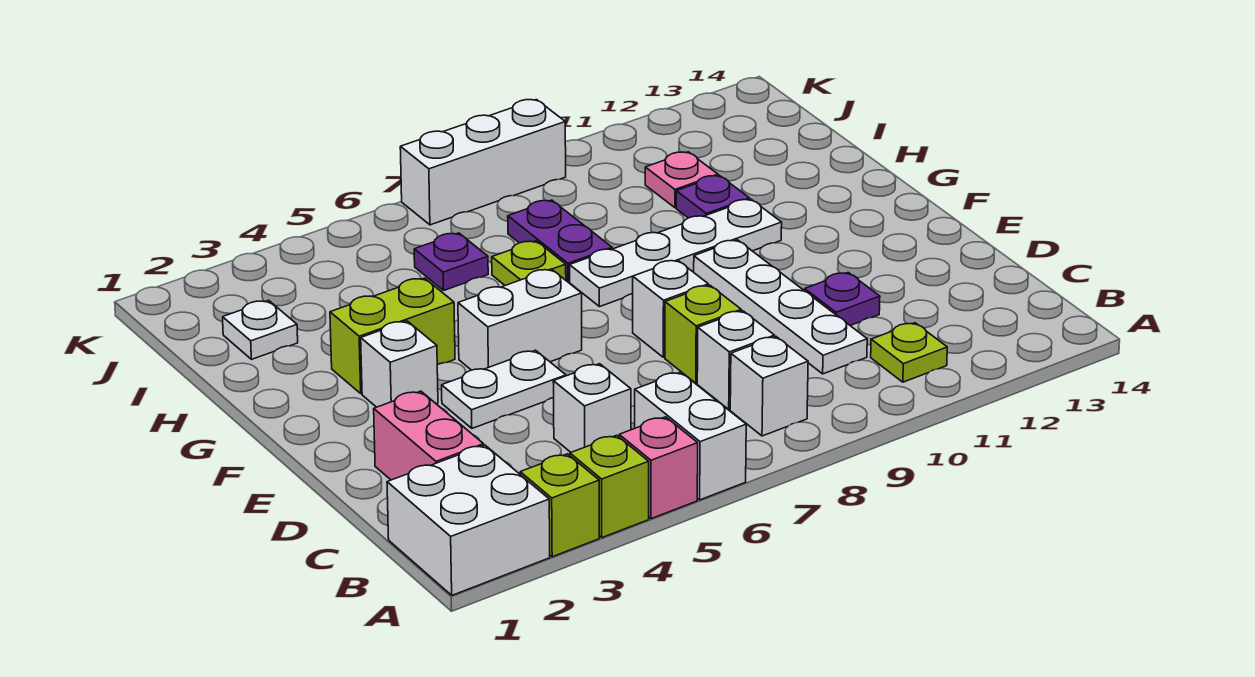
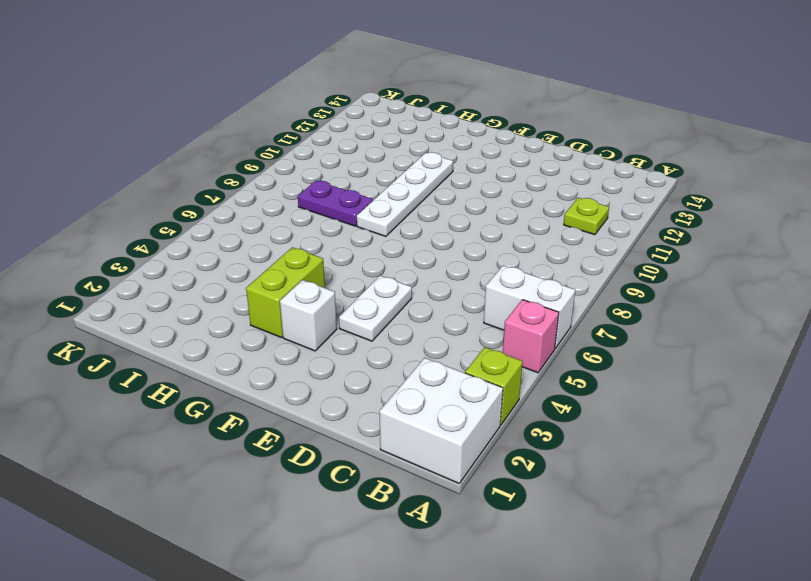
none -> lime brick A4 level 1
none -> white brick B8 level 1
none -> pink brick C2:D2 level 1

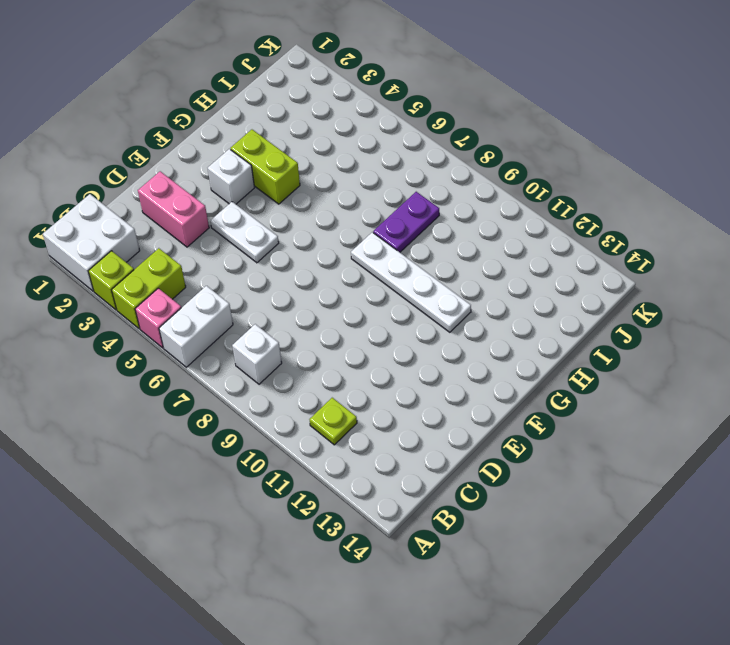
lime brick A4:B4 level 1 -> lime brick A4 level 1
pink brick D2:D3 level 1 -> pink brick C2:D2 level 1
none -> white brick C5 level 1
none -> white brick C8 level 1
none -> white plate C10:F10 level 1

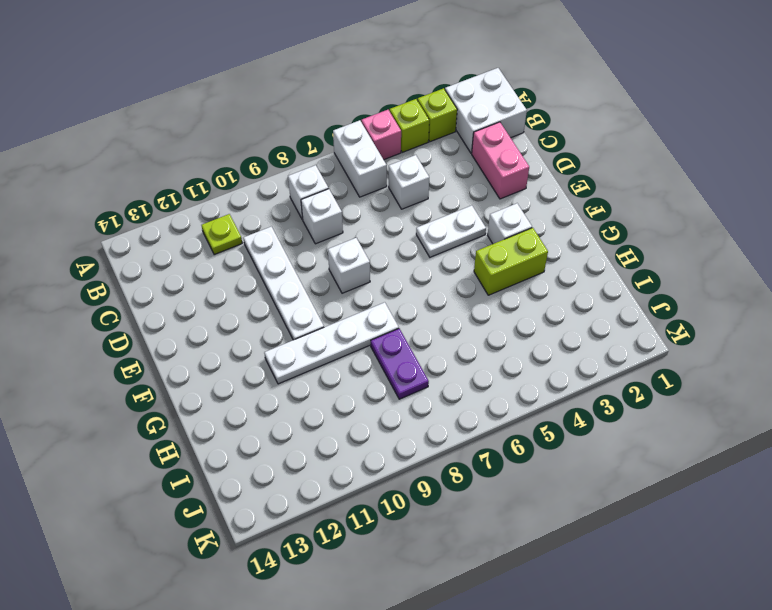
none -> lime brick D8 level 1
none -> purple plate D11 level 1
none -> white brick F5:F6 level 1

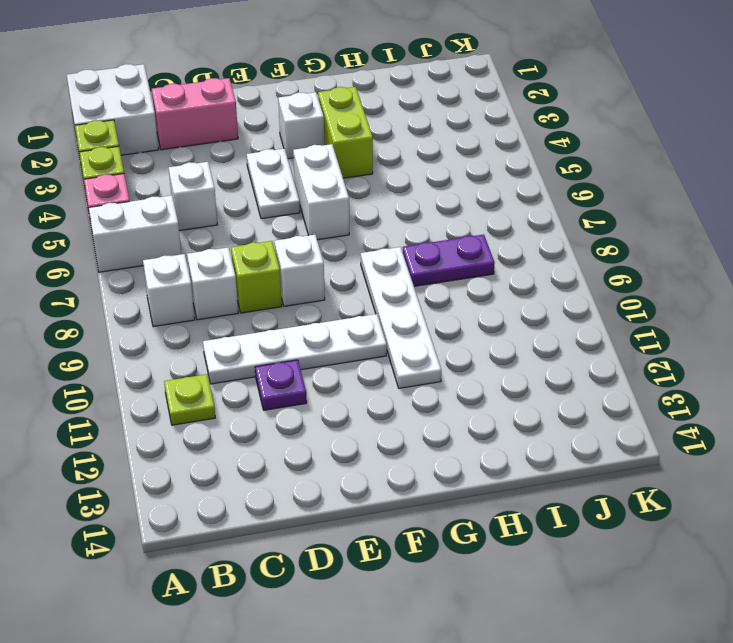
none -> lime plate H7 level 1
none -> purple plate H11 level 1
none -> white plate I2 level 1

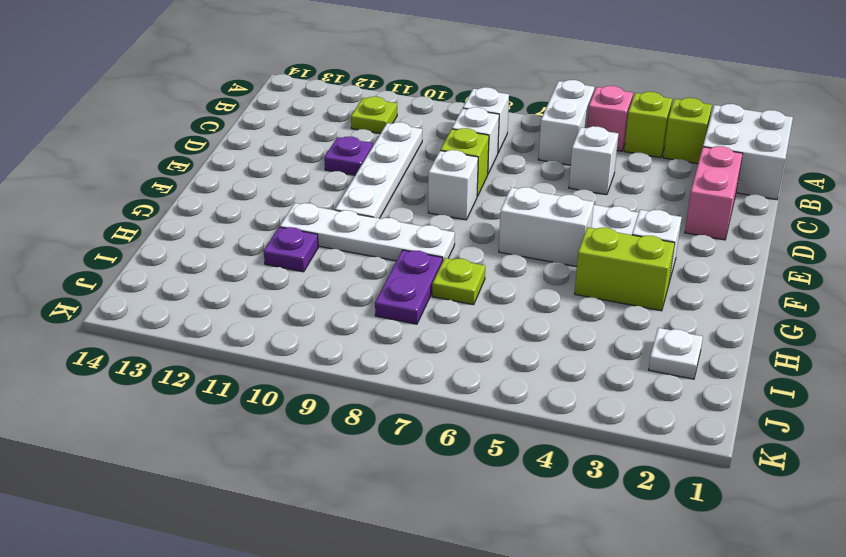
none -> purple plate I6 level 1
none -> pink plate I11 level 1
none -> white brick K7:K9 level 1

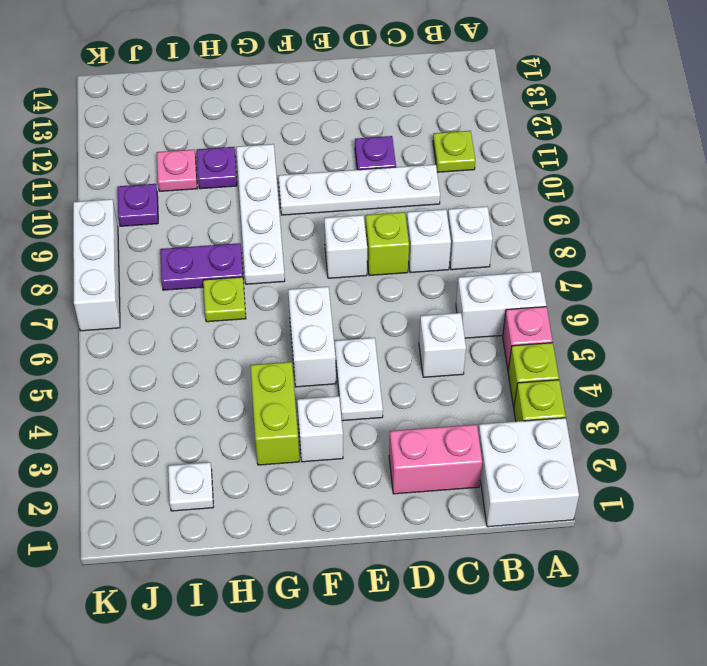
purple plate J10 level 1 -> purple plate I6 level 1

